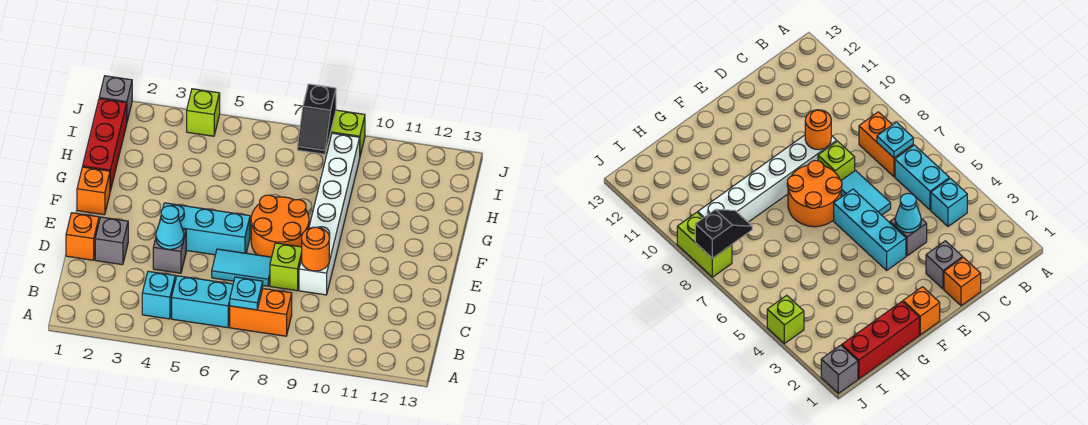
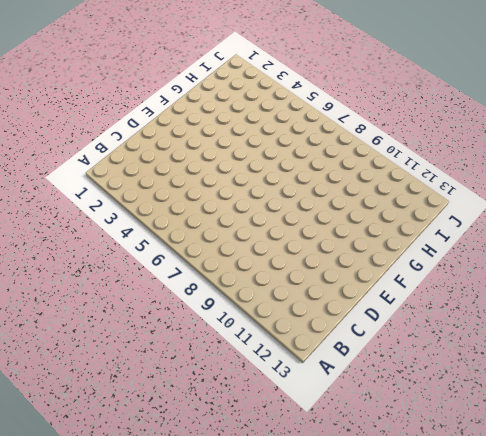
none -> cyan brick B4 level 1
none -> cyan brick B5:B6 level 1
none -> orange brick B7:B8 level 1

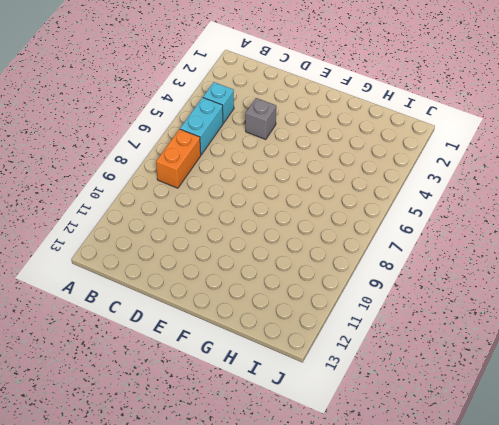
none -> orange brick D1 level 1
none -> grey brick D2 level 1
none -> cyan tile D6:D7 level 1

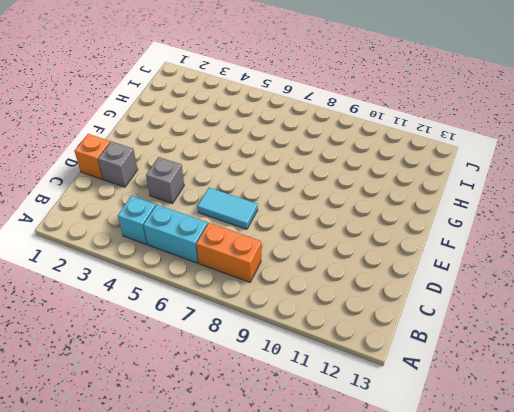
none -> lime brick D8 level 1
none -> white brick D9:I9 level 1
none -> cyan brick E4:E6 level 1

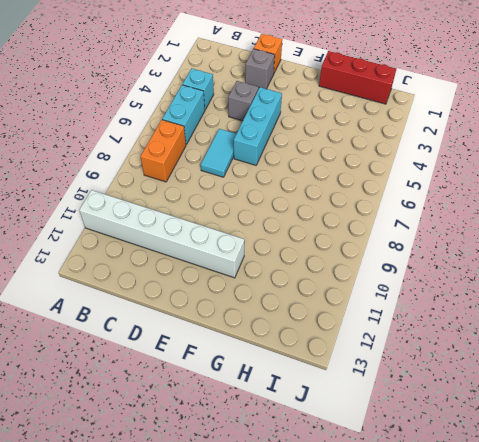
white brick A11:F11 level 1 -> white brick D9:I9 level 1
none -> lime brick D8 level 1
none -> orange round brick E7:F8 level 1
none -> orange brick F1 level 1

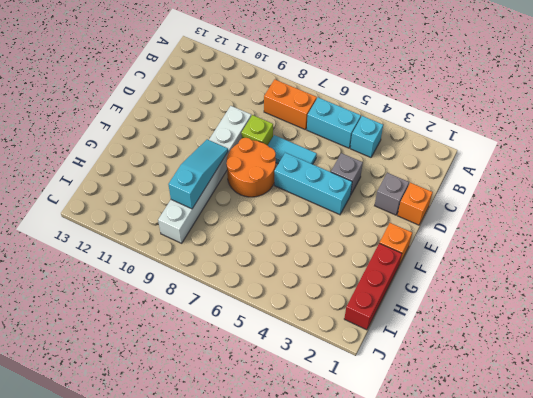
cyan slope F9:H9 level 2 top H -> none
none -> grey brick J1 level 1
none -> lime brick J4 level 1
none -> lime brick J8:J9 level 1

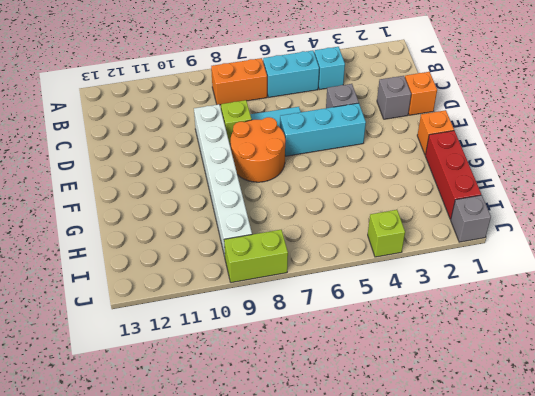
none -> cyan plate B7 level 2
none -> cyan cone D4 level 2
none -> orange round brick D9 level 2

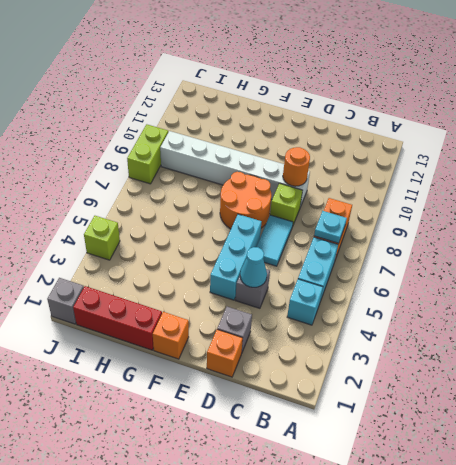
none -> black slope I8:J8 level 2 top J

